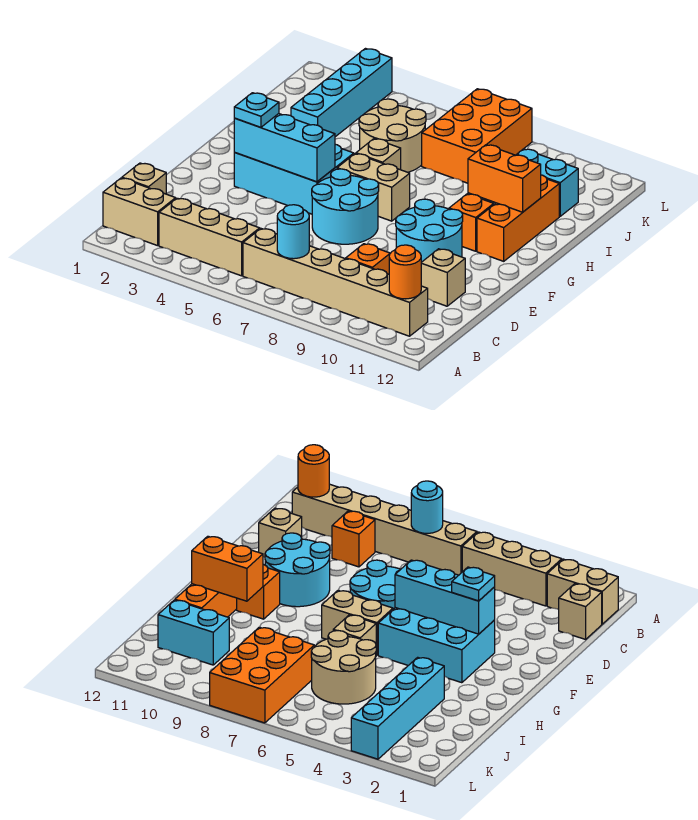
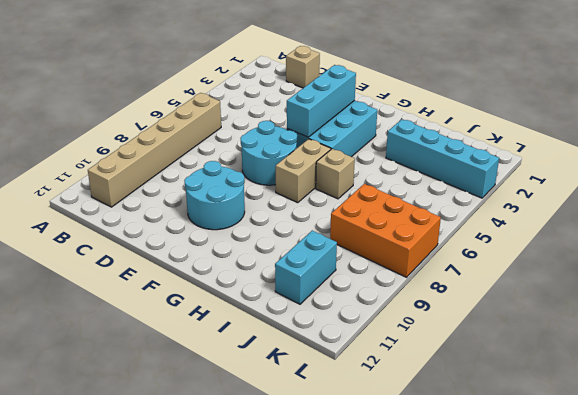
none -> tan brick B1:B2 level 1
none -> tan brick B3:B5 level 1
none -> orange brick C9 level 1

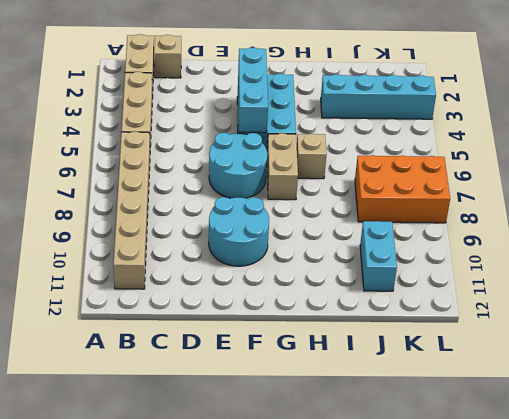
none -> orange brick C9 level 1
none -> tan brick D11 level 1
none -> orange brick G10 level 1

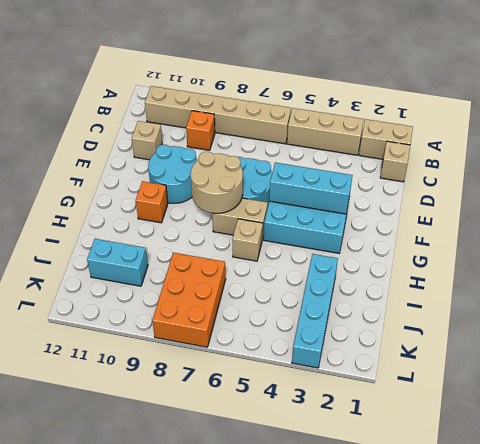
tan round brick F7:G8 level 2 -> tan round brick I5:J6 level 1
none -> orange brick G11:I11 level 1
none -> cyan round brick B7 level 2
none -> orange round brick B11 level 2

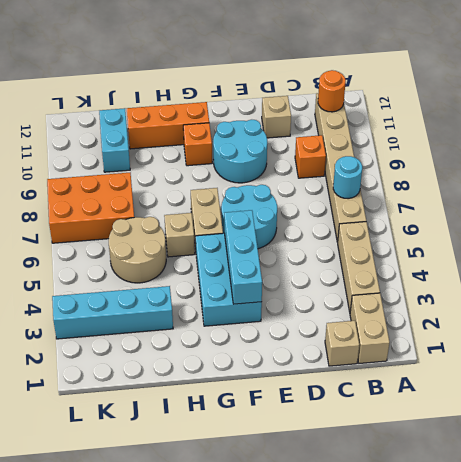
none -> orange brick H10:H11 level 2
none -> cyan plate F3 level 3

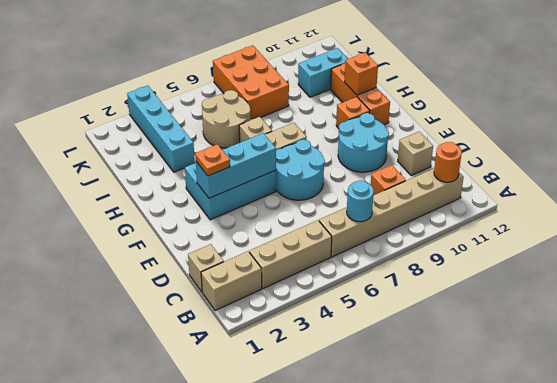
orange plate F3 level 3 -> cyan plate F3 level 3
orange brick H11 level 2 -> orange brick H10:H11 level 2

